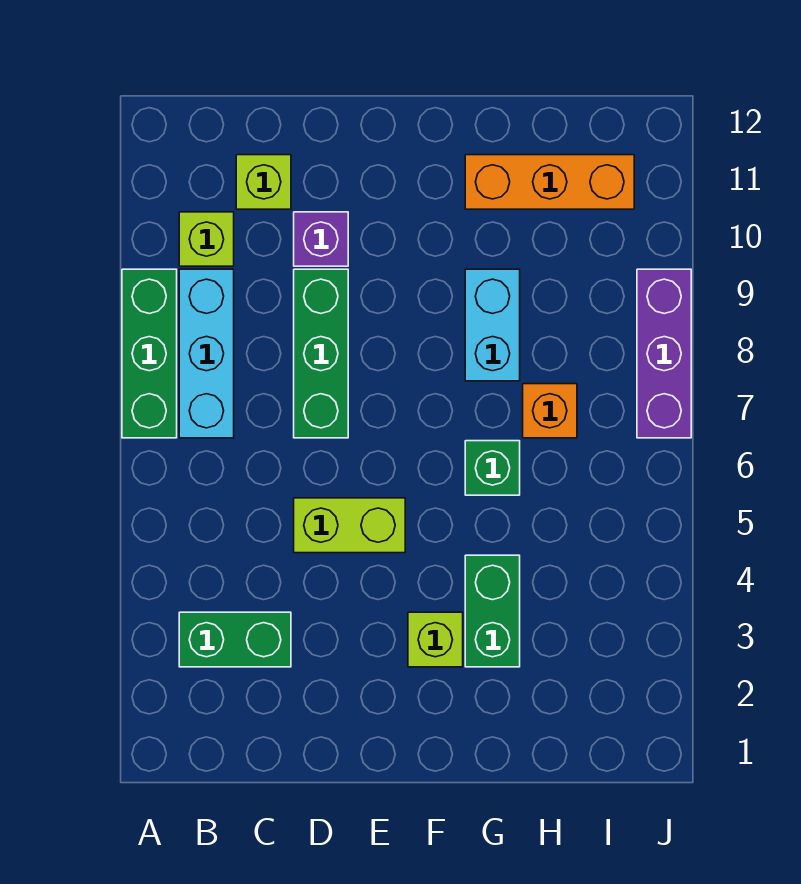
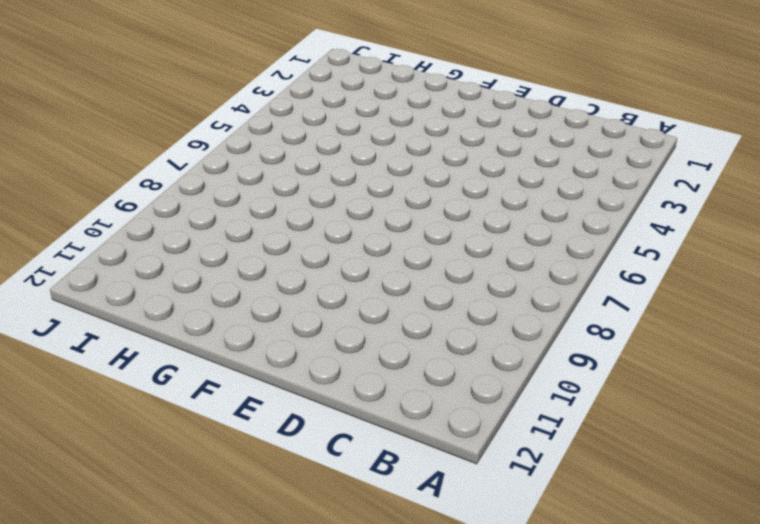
none -> green brick A7:A9 level 1
none -> green brick B3:C3 level 1
none -> cyan brick B7:B9 level 1

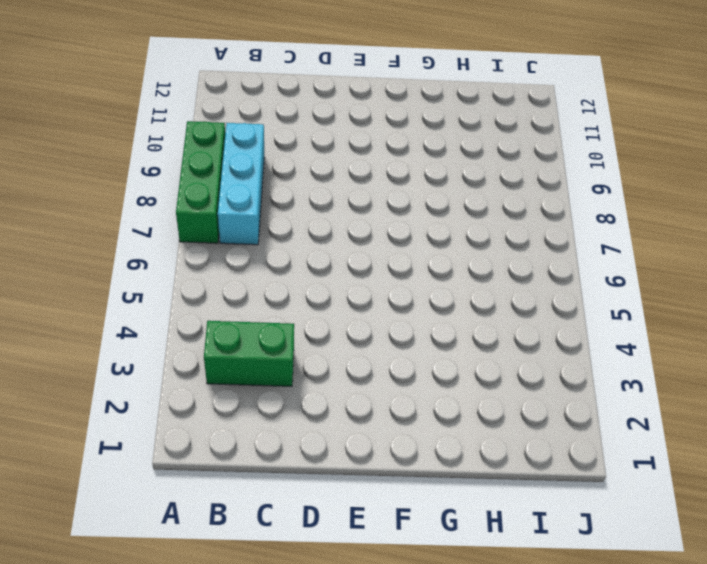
none -> lime brick B10 level 1
none -> lime brick C11 level 1
none -> lime brick D5:E5 level 1

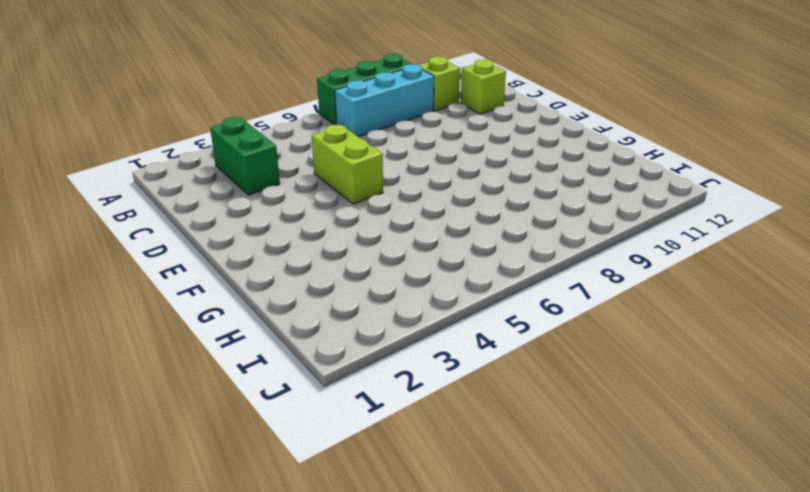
none -> green brick D7:D9 level 1
none -> purple brick D10 level 1
none -> lime brick F3 level 1

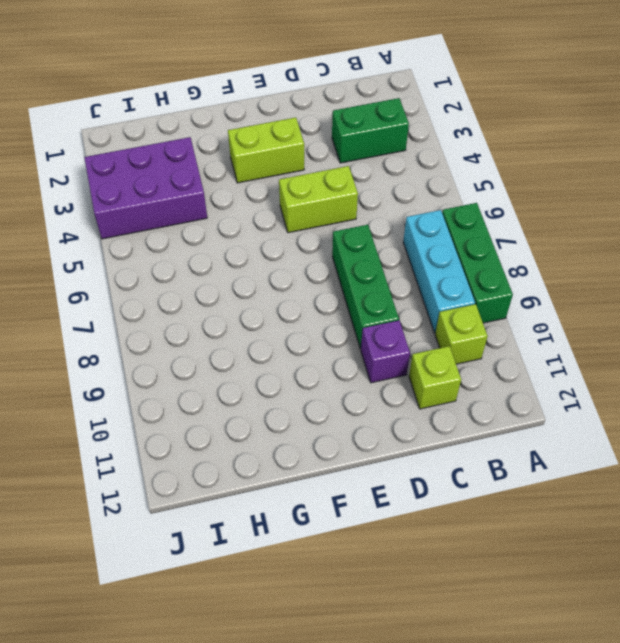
lime brick E3:F3 level 1 -> lime brick F3 level 1
purple brick H3:J4 level 1 -> none
none -> green brick G3:G4 level 1
none -> green brick G6 level 1
none -> cyan brick G8:G9 level 1

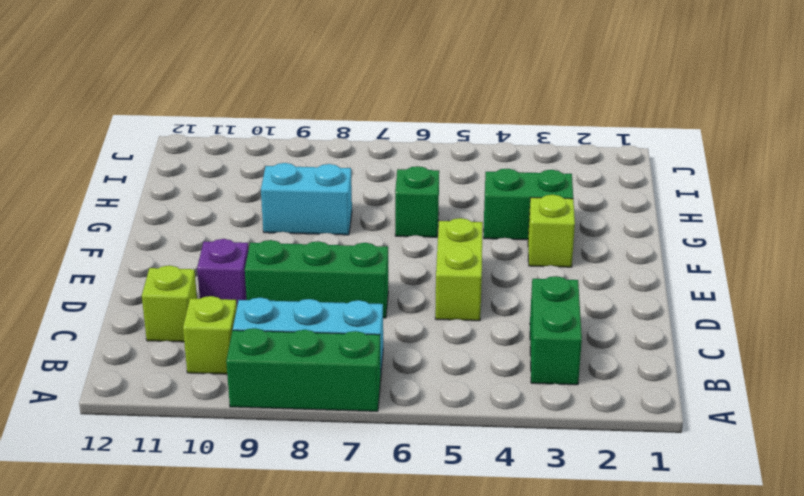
none -> orange brick G11:I11 level 1
none -> orange brick H7 level 1
none -> purple brick J7:J9 level 1

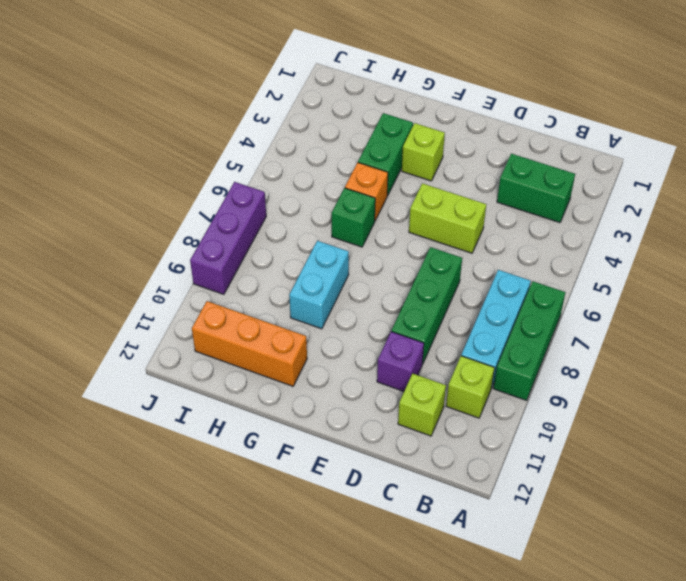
orange brick G5 level 1 -> orange brick H7 level 1

